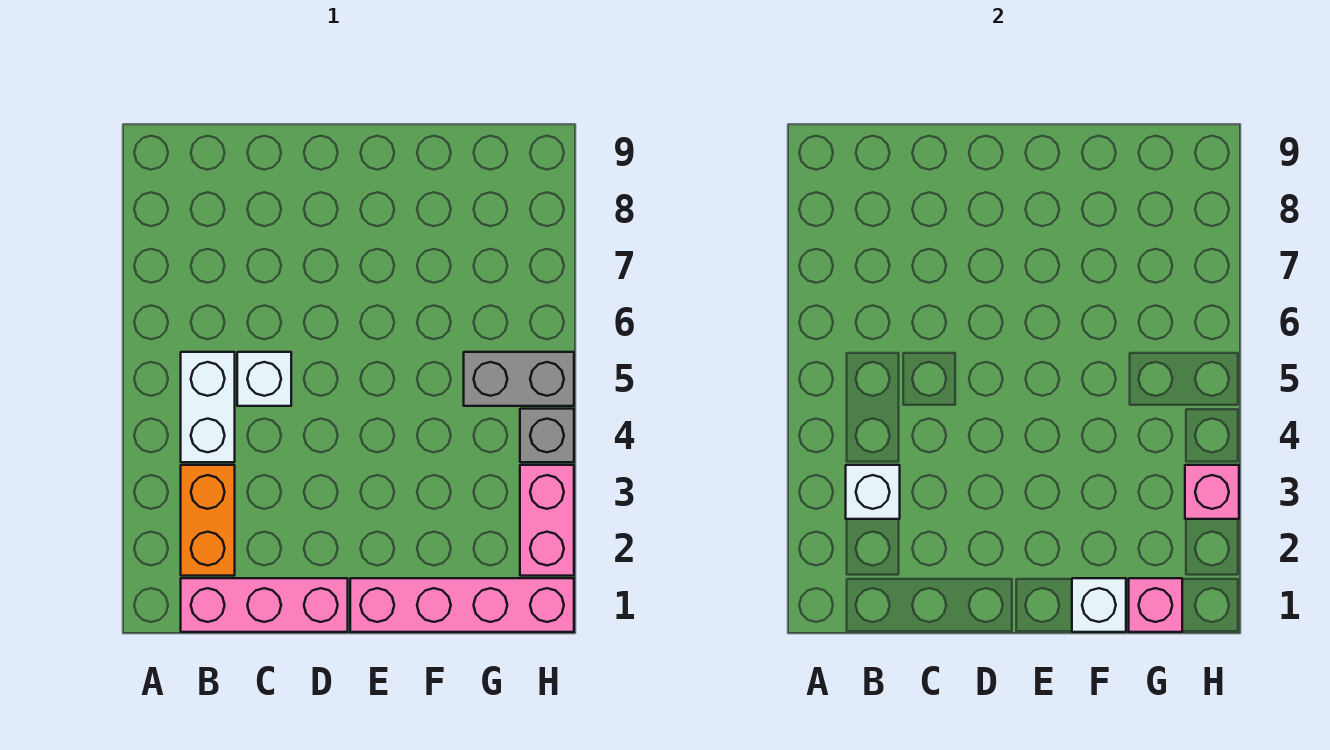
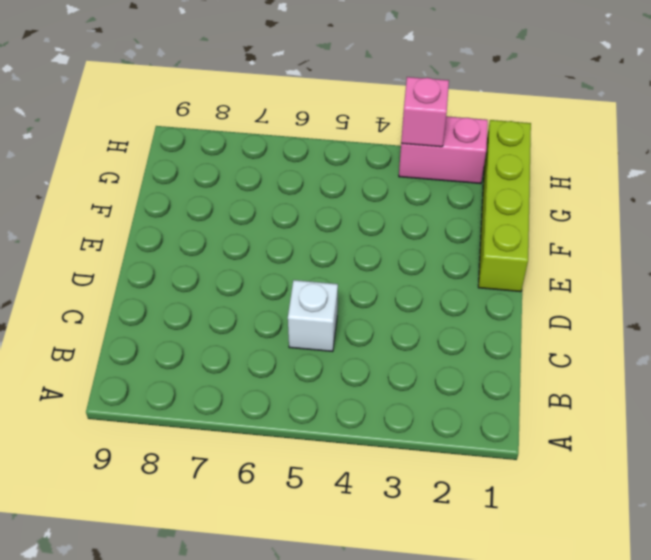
lime brick E1:H1 level 1 -> pink brick E1:H1 level 1
none -> pink brick B1:D1 level 1
none -> orange brick B2:B3 level 1
none -> white brick B4:B5 level 1

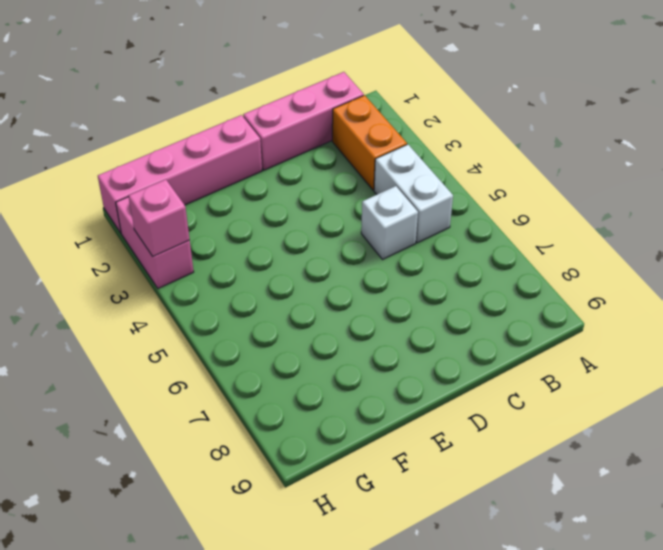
none -> grey brick G5:H5 level 1
none -> grey brick H4 level 1
none -> white brick B3 level 2

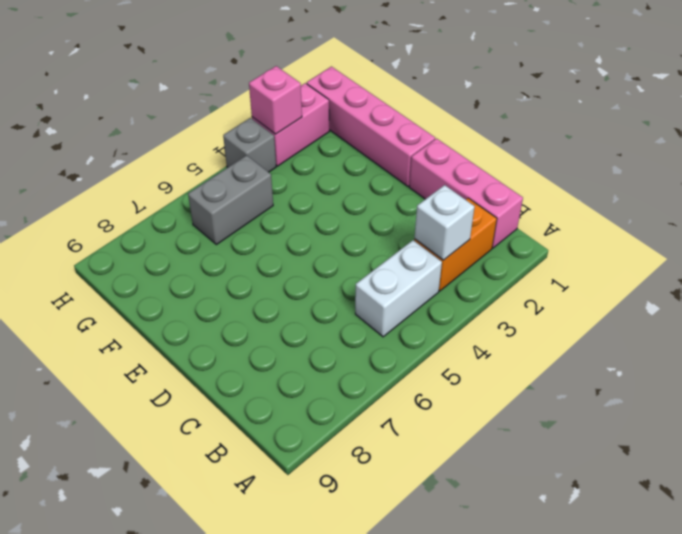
grey brick G5:G6 level 1 -> grey brick G5:H5 level 1
none -> white brick C5 level 1
none -> white brick F1 level 2
none -> pink brick G1 level 2

